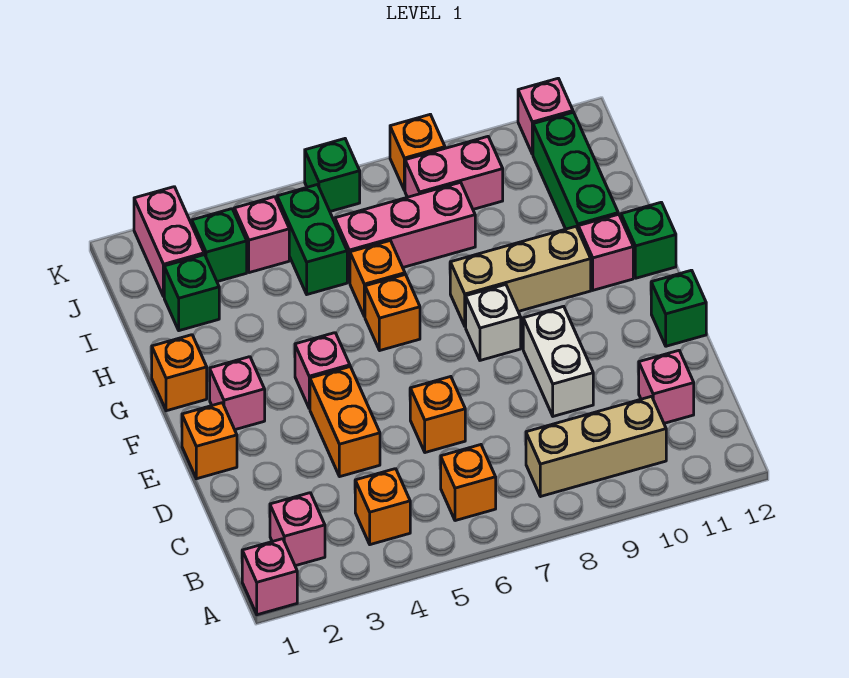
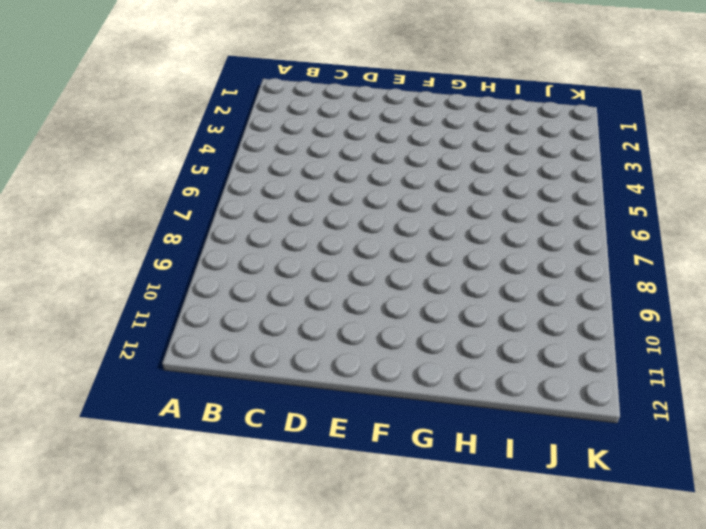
none -> pink brick A1 level 1
none -> pink brick B2 level 1
none -> orange brick B4 level 1
none -> orange brick B6 level 1

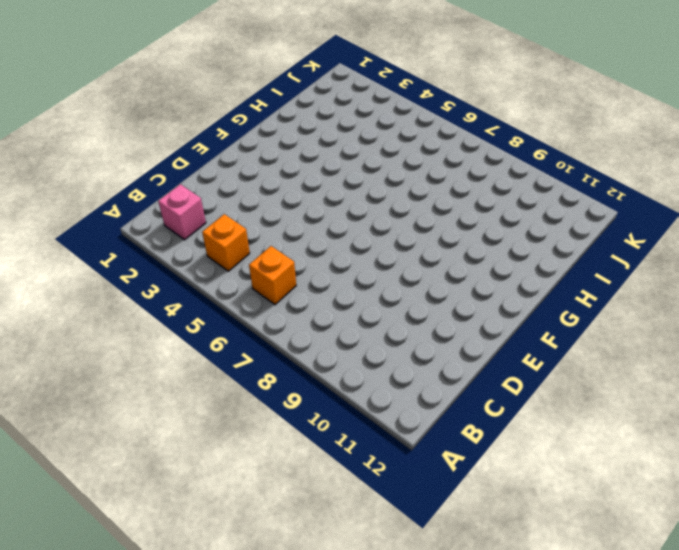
none -> pink brick A1 level 1
none -> tan brick B8:B10 level 1
none -> pink brick C11 level 1
none -> orange brick D4:E4 level 1

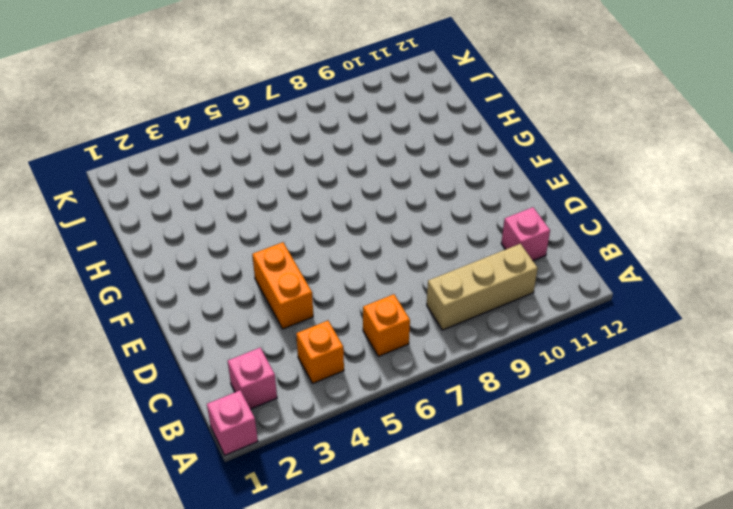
none -> orange brick D6 level 1
none -> white brick D9:E9 level 1
none -> orange brick E1 level 1
none -> green brick E12 level 1

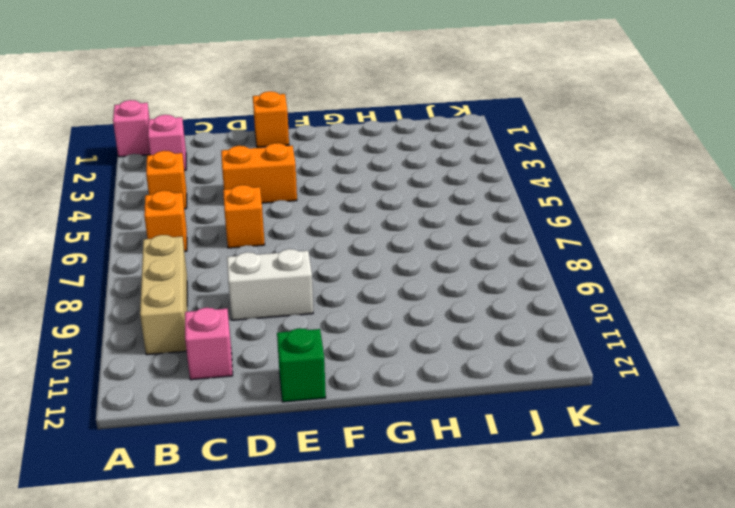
none -> pink brick F2 level 1
none -> pink brick F4 level 1
none -> white brick F8 level 1
none -> orange brick G1 level 1

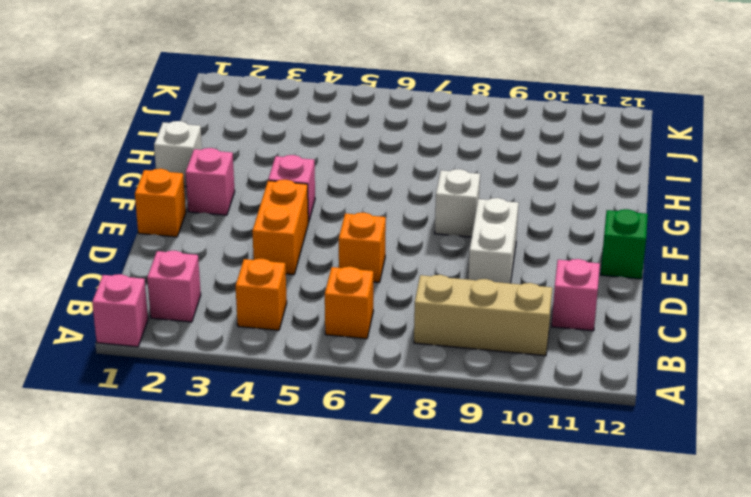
white brick G1 level 1 -> orange brick G1 level 1
none -> orange brick G6 level 1
none -> tan brick G8:G10 level 1
none -> pink brick G11 level 1
none -> green brick G12 level 1

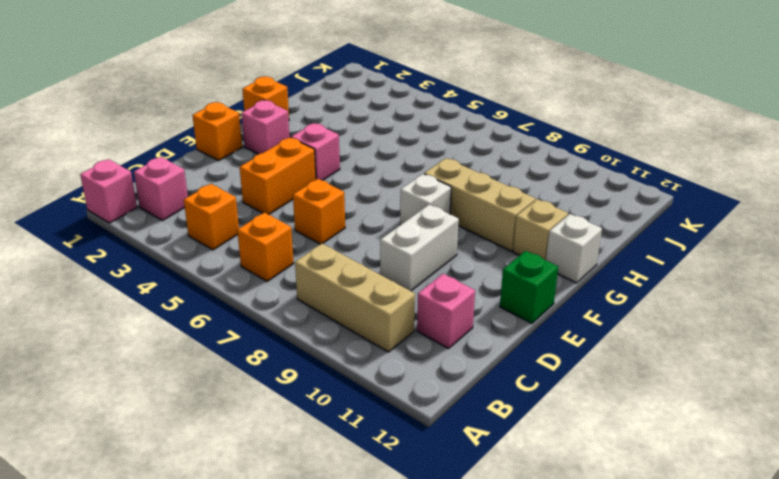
tan brick G11 level 1 -> pink brick G11 level 1
white brick G12 level 1 -> green brick G12 level 1
none -> orange brick G6 level 1
none -> orange brick H6 level 1
none -> green brick H11:J11 level 1
none -> green brick I2 level 1

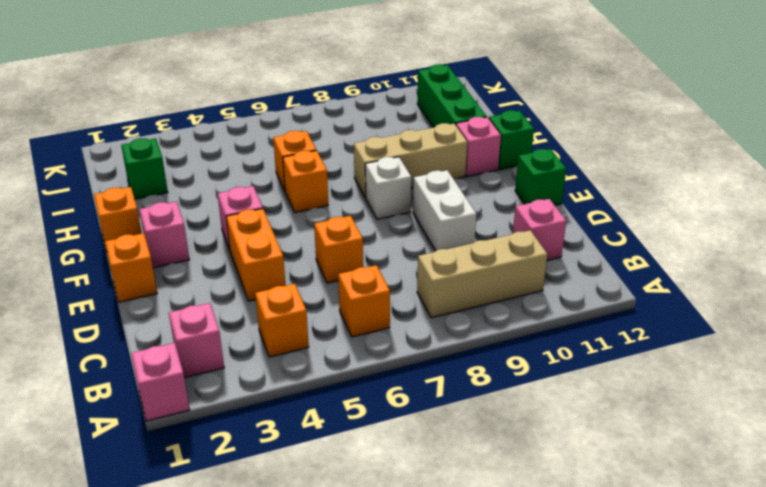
none -> green brick I5:J5 level 1
none -> pink brick I6:I8 level 1
none -> pink brick J2:K2 level 1
none -> green brick J3 level 1

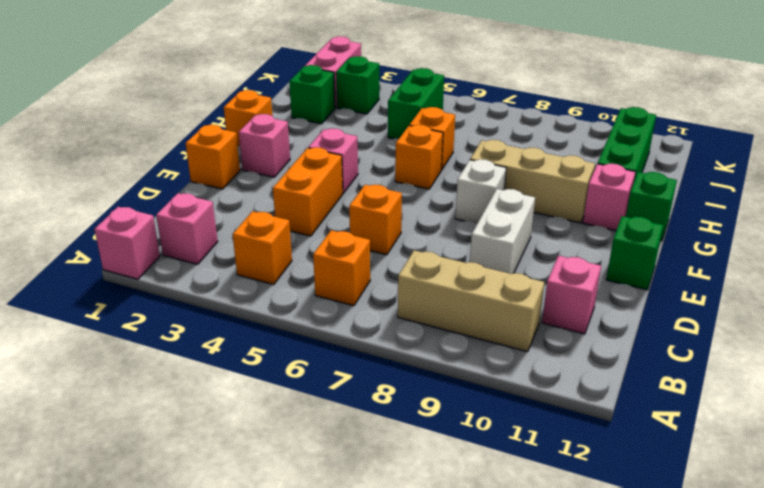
none -> pink brick I6:I8 level 1
none -> pink brick J4 level 1
none -> pink brick J8:J9 level 1
none -> green brick K6 level 1

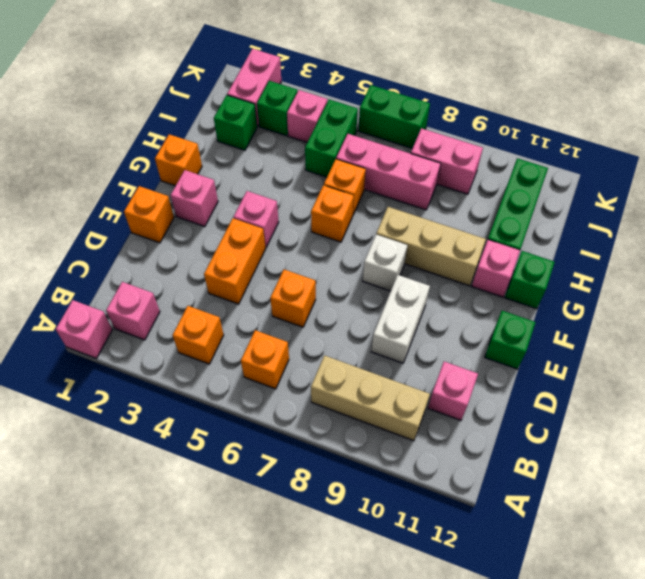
green brick K6:K7 level 1 -> green brick K6 level 1
none -> orange brick K8 level 1
none -> pink brick K11 level 1

